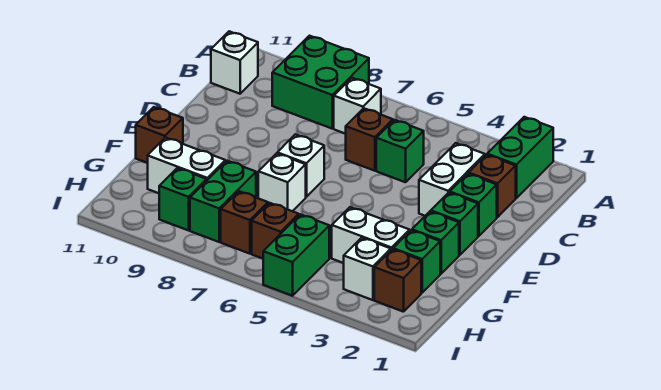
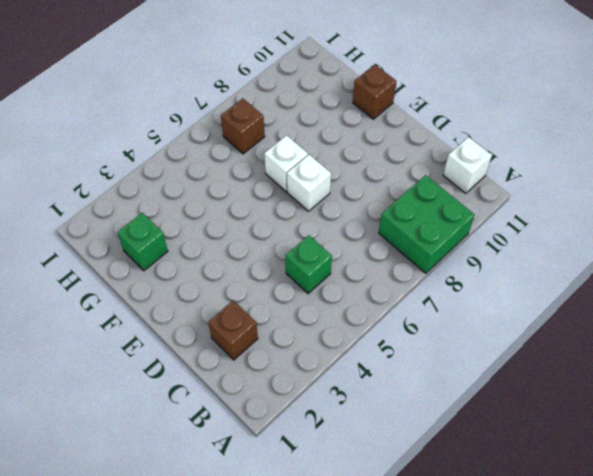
none -> green brick A2:B2 level 1
none -> white brick B7 level 1
none -> white brick C3:D3 level 1

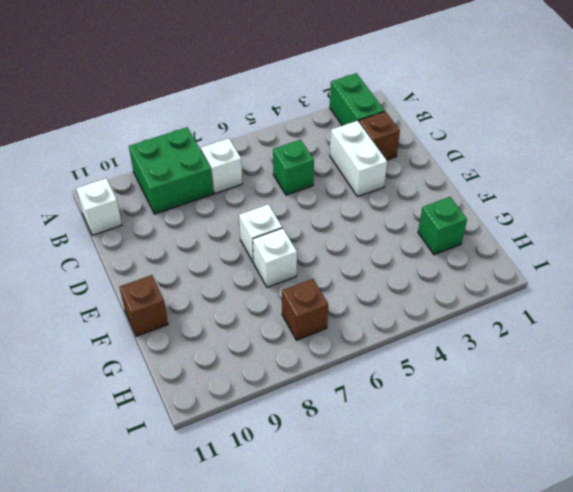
none -> brown brick C6 level 1
none -> green brick D2 level 1
none -> green brick E2 level 1

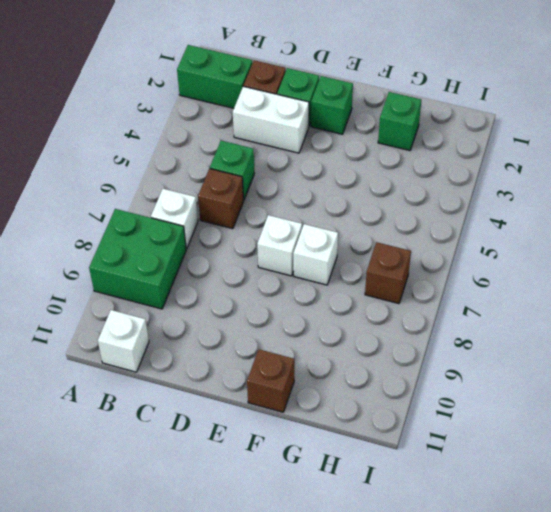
none -> green brick F2 level 1
none -> white brick G3:G4 level 1
none -> green brick G8:H8 level 1

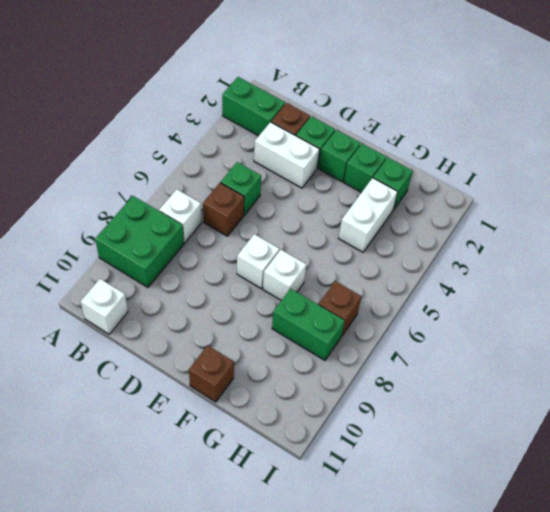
none -> white brick G9:G10 level 1
none -> brown brick H2 level 1
none -> white brick H3 level 1

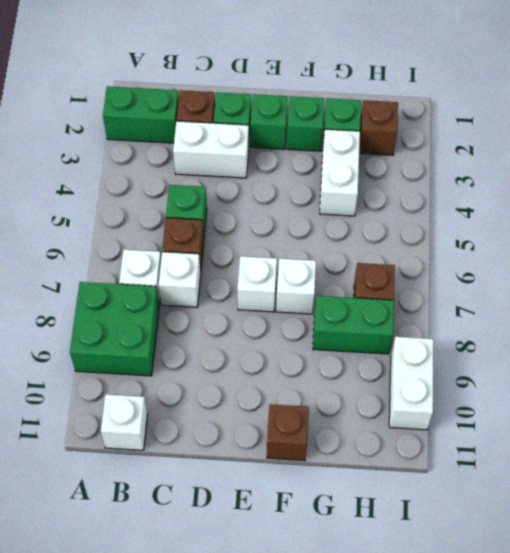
white brick C7 level 1 -> white brick H3 level 1
white brick I9:I10 level 1 -> white brick G9:G10 level 1
none -> green brick H5:I5 level 1
none -> brown brick H6 level 1
none -> green brick H9 level 1

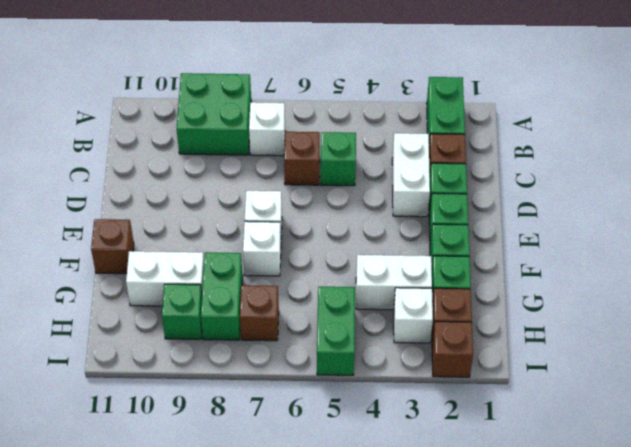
brown brick I2 level 1 -> brown brick H6 level 1
none -> white brick B11 level 1

